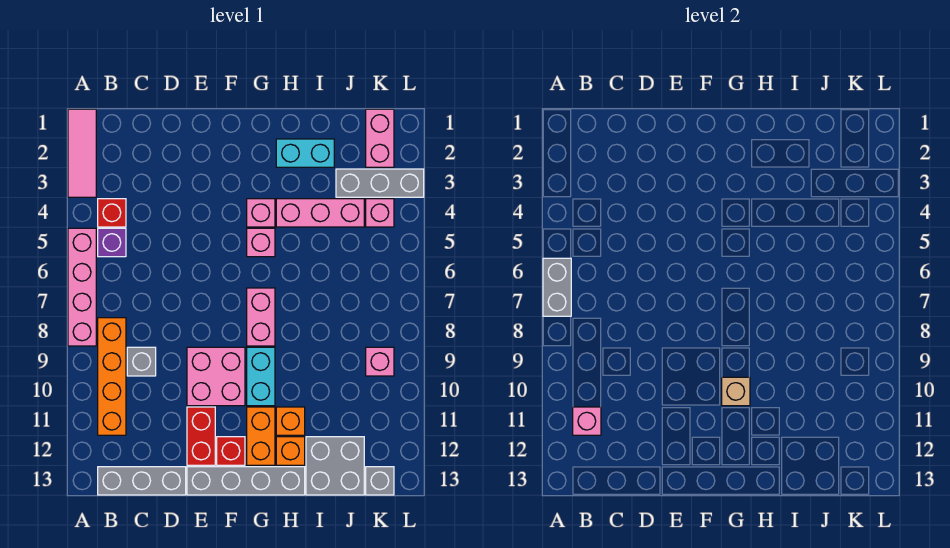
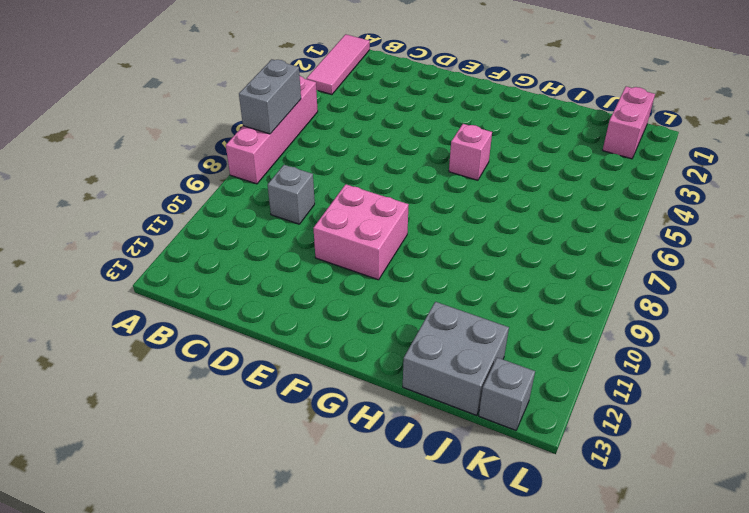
none -> red brick B4 level 1
none -> purple brick B5 level 1
none -> orange brick B8:B11 level 1

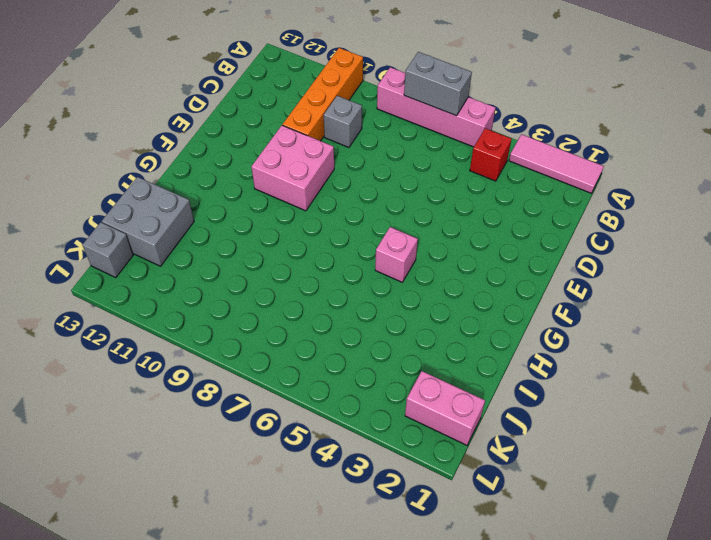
orange brick A10:D10 level 1 -> orange brick B8:B11 level 1
none -> purple brick B5 level 1
none -> grey brick B13:D13 level 1
none -> red brick E11:E12 level 1

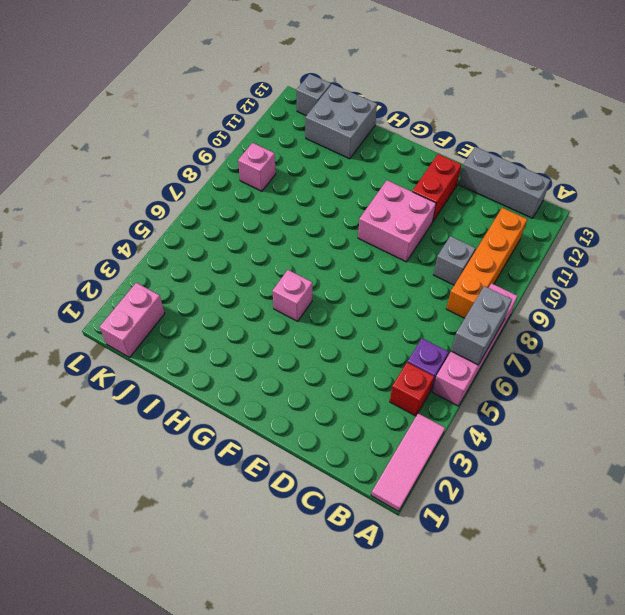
none -> grey brick E13:H13 level 1
none -> red brick F12 level 1
none -> pink brick G4 level 1

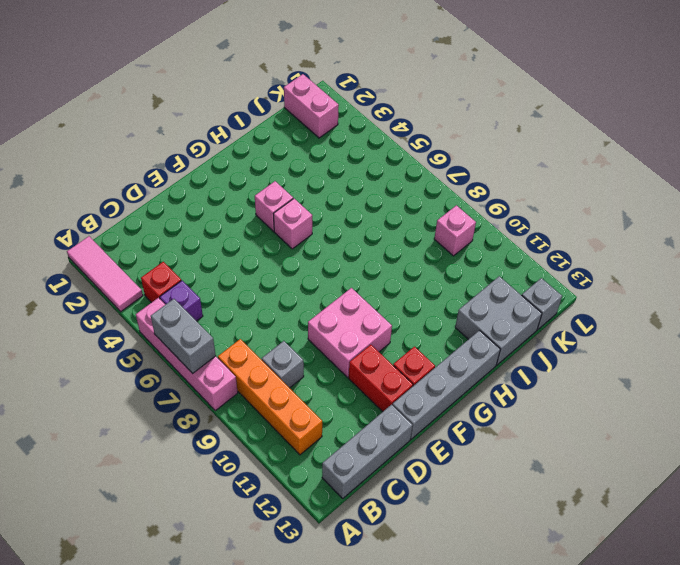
none -> pink brick G7:G8 level 1
none -> cyan brick G9:G10 level 1
none -> orange brick G11:G12 level 1

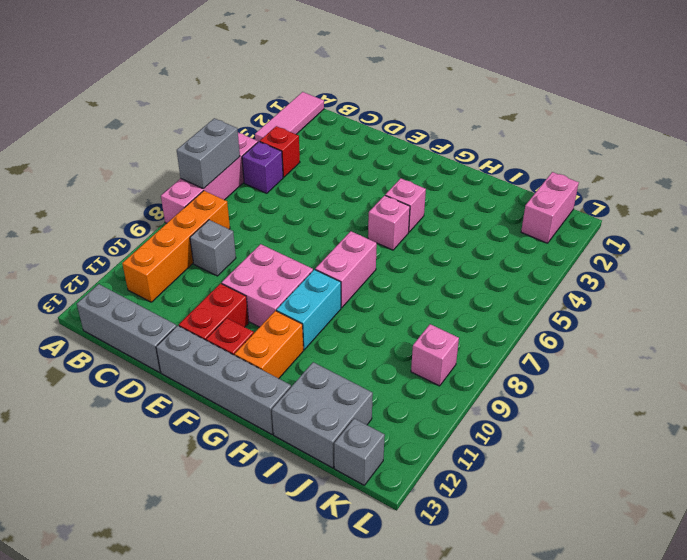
none -> cyan brick H2:I2 level 1
none -> pink brick H4:J4 level 1
none -> orange brick H11 level 1

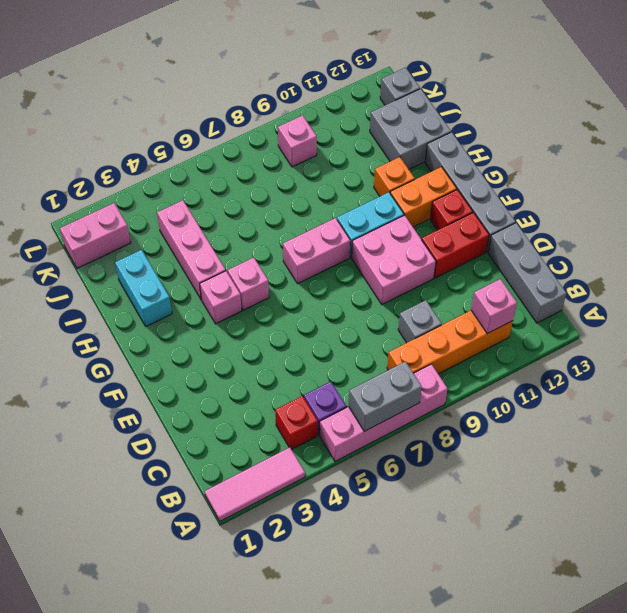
none -> orange brick H12 level 1
none -> grey brick J3:L3 level 1
none -> pink brick K4 level 1

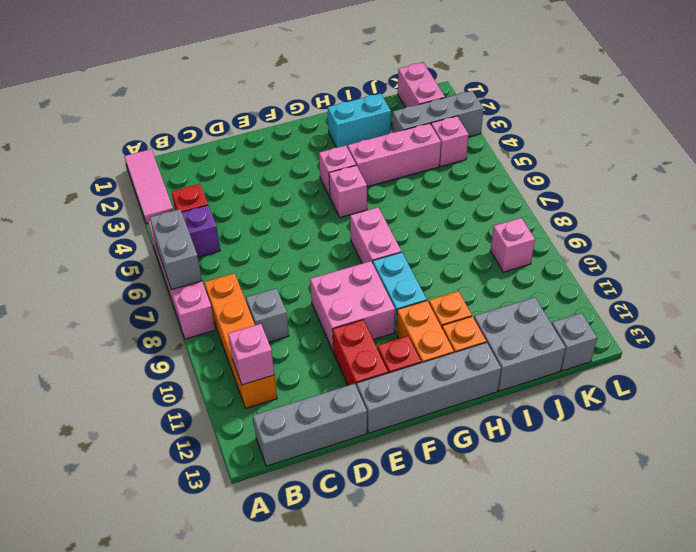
none -> tan brick G10 level 2

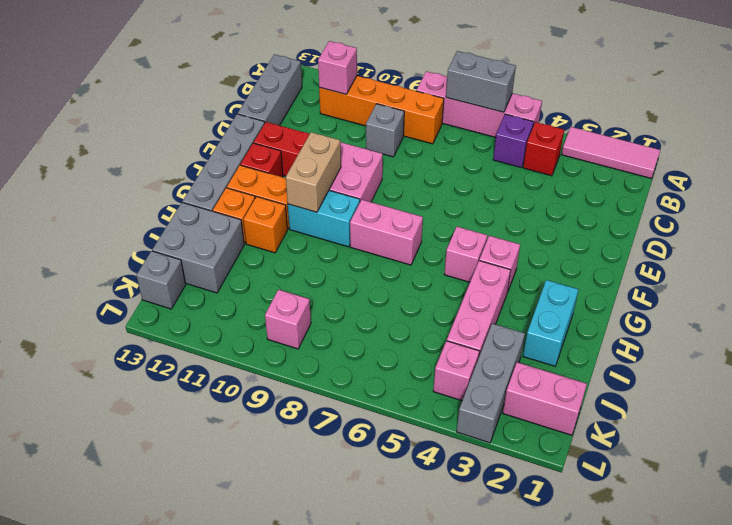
tan brick F10:G10 level 2 -> tan brick G10 level 2

